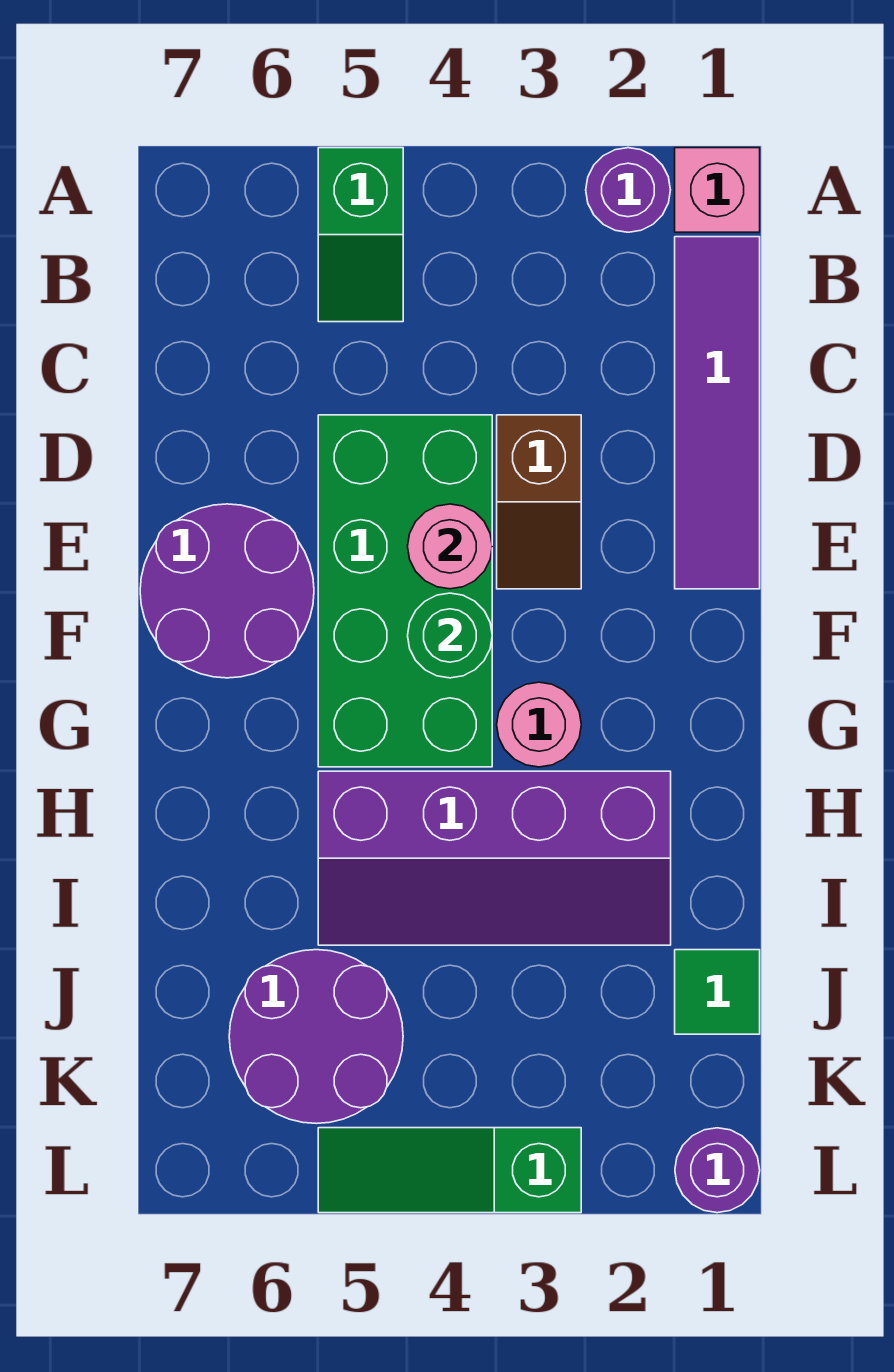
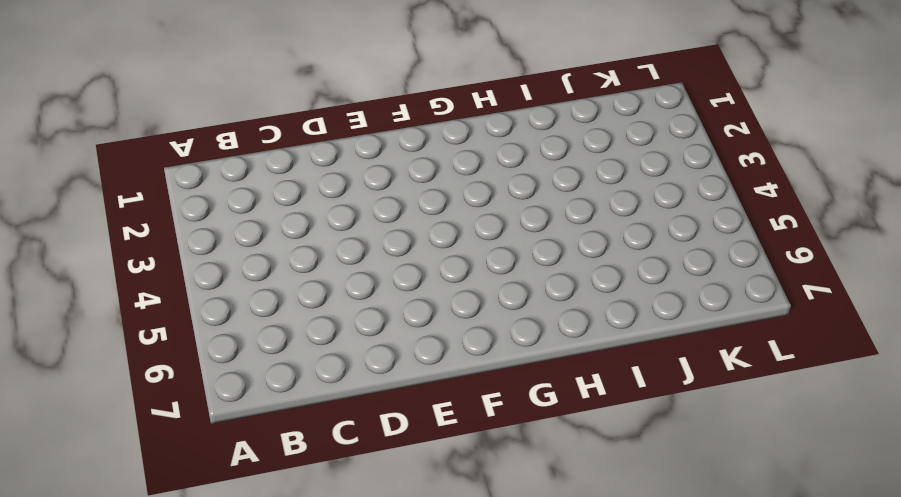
none -> pink brick A1 level 1
none -> purple round brick A2 level 1
none -> green slope A5:B5 level 1 top A

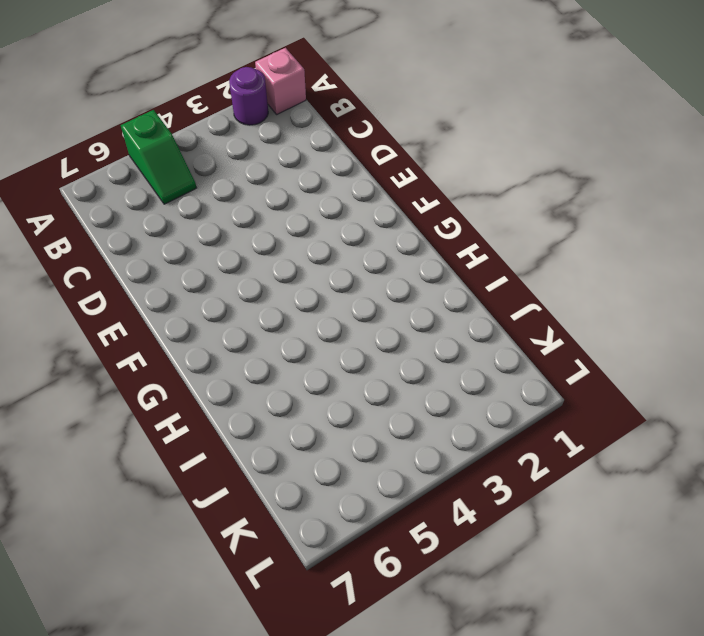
none -> purple tile B1:E1 level 1
none -> brown slope D3:E3 level 1 top D
none -> green brick D4:G5 level 1

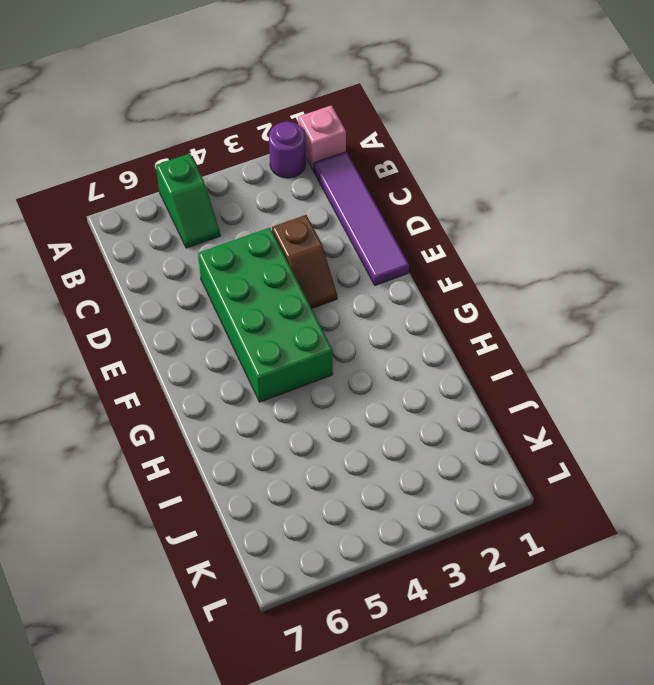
none -> purple round brick E6:F7 level 1
none -> pink round brick G3 level 1
none -> purple slope H2:I5 level 1 top H

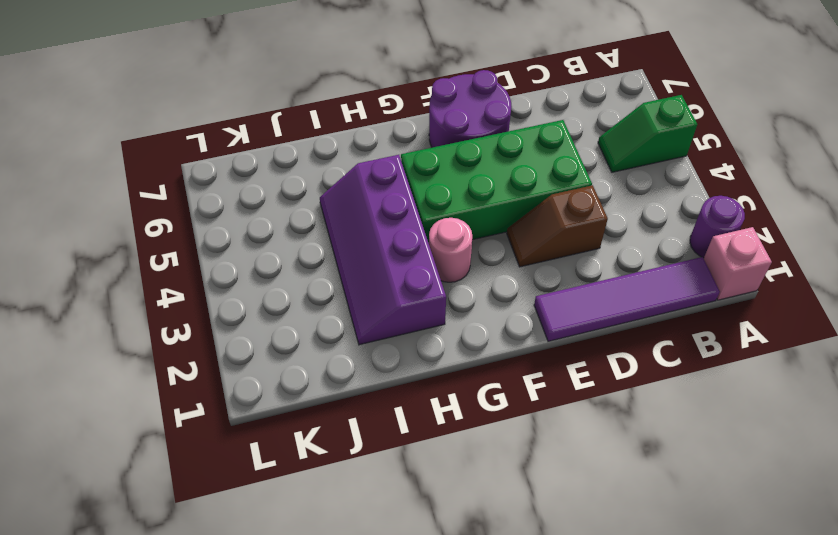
none -> green tile J1 level 1
none -> purple round brick J5:K6 level 1
none -> purple round brick L1 level 1

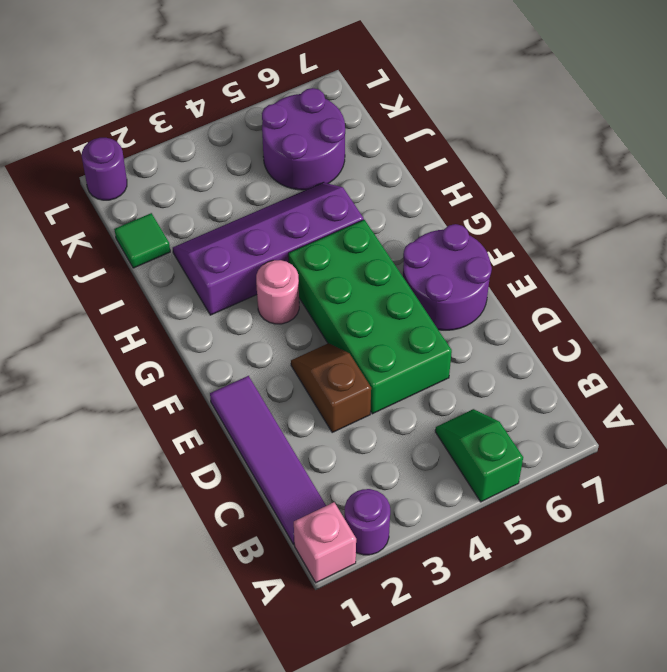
none -> green slope L3:L5 level 1 top 3
none -> pink round brick E4 level 2
none -> green round brick F4 level 2

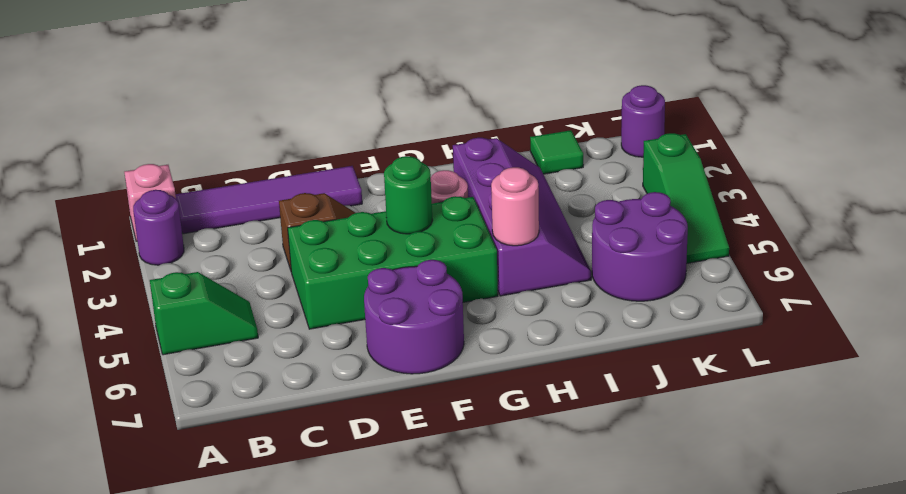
pink round brick H5 level 2 -> pink round brick E4 level 2

